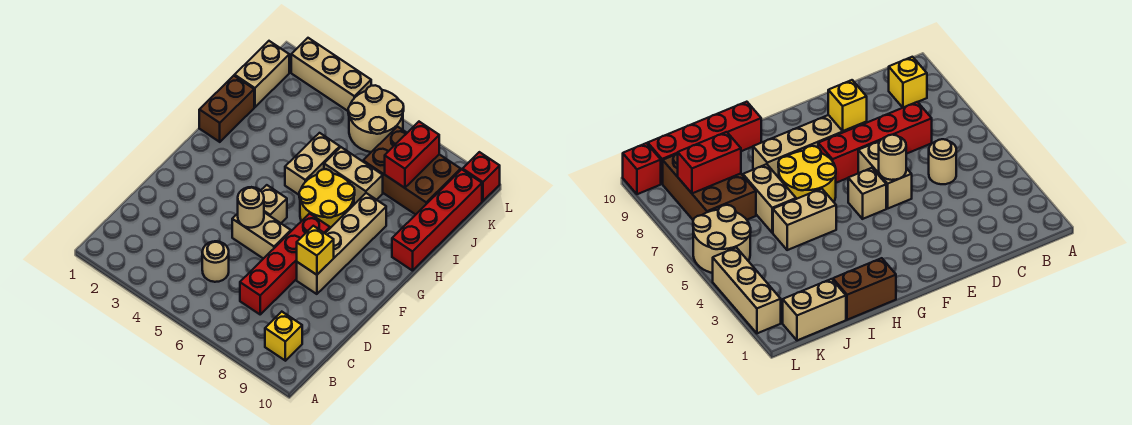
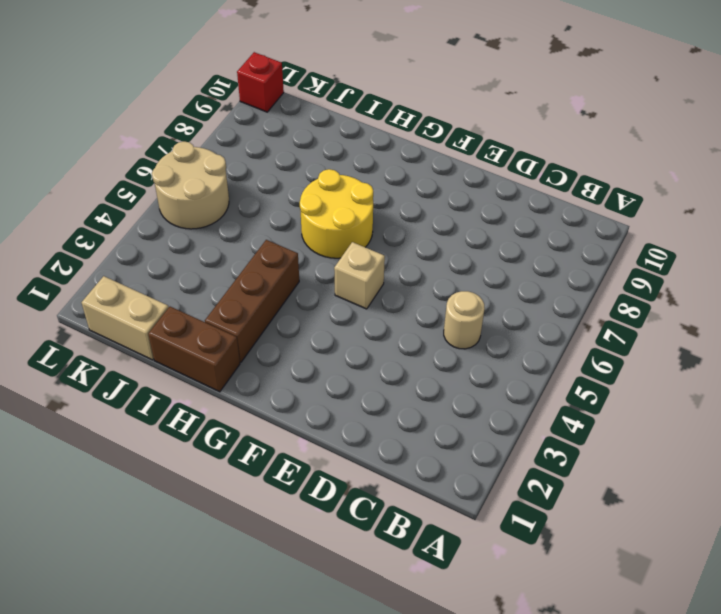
brown brick H2:H4 level 1 -> none
none -> yellow brick B9 level 1
none -> red brick C7:F7 level 1
none -> tan brick E5:E6 level 1

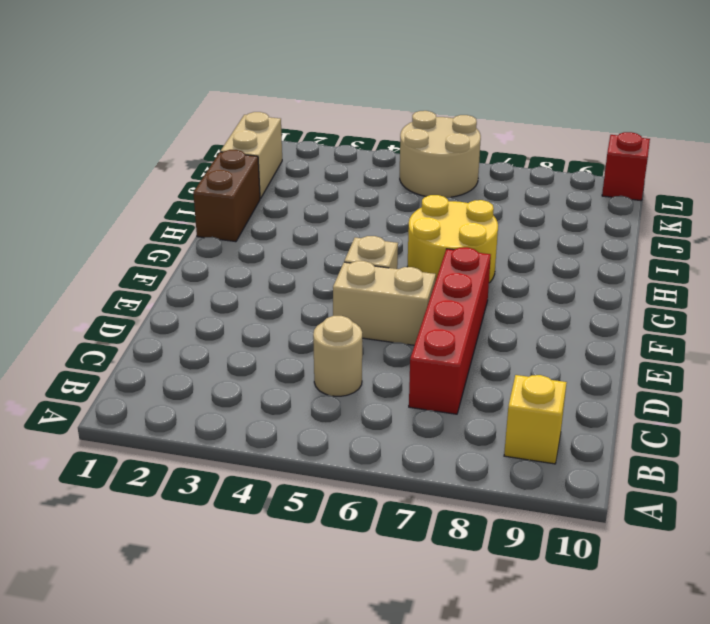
none -> tan brick E8:H8 level 1
none -> tan brick H5:I5 level 1
none -> red brick H10:K10 level 1

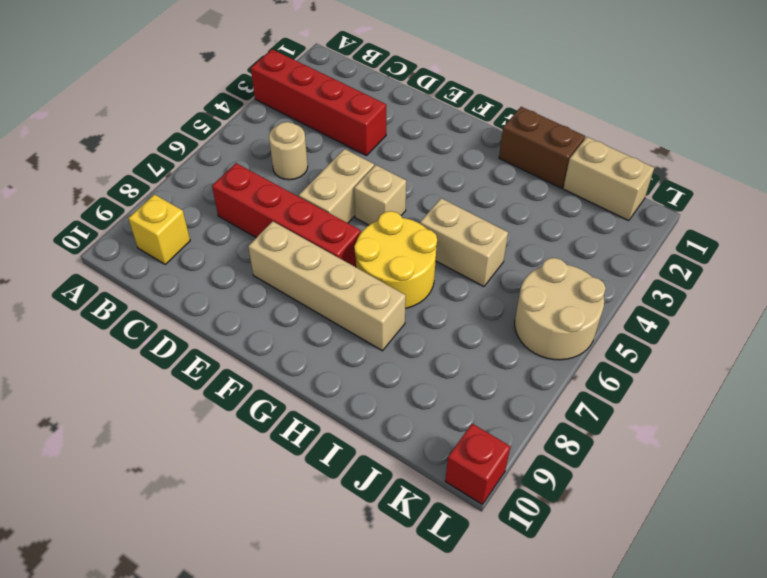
red brick A3:D3 level 1 -> red brick H10:K10 level 1
none -> tan brick I6:I7 level 1
none -> brown brick J7:K9 level 1
none -> tan brick L2:L4 level 1

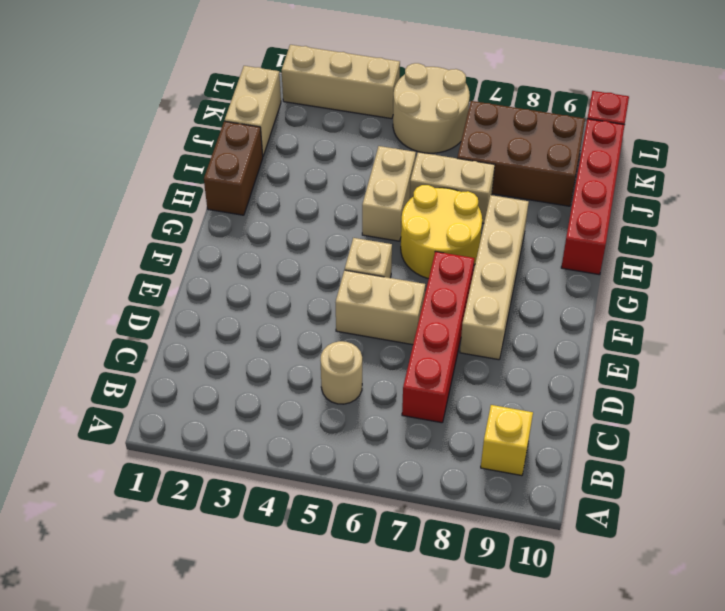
none -> tan round brick E5 level 2
none -> yellow brick E8 level 2
none -> red brick J8:K8 level 2

